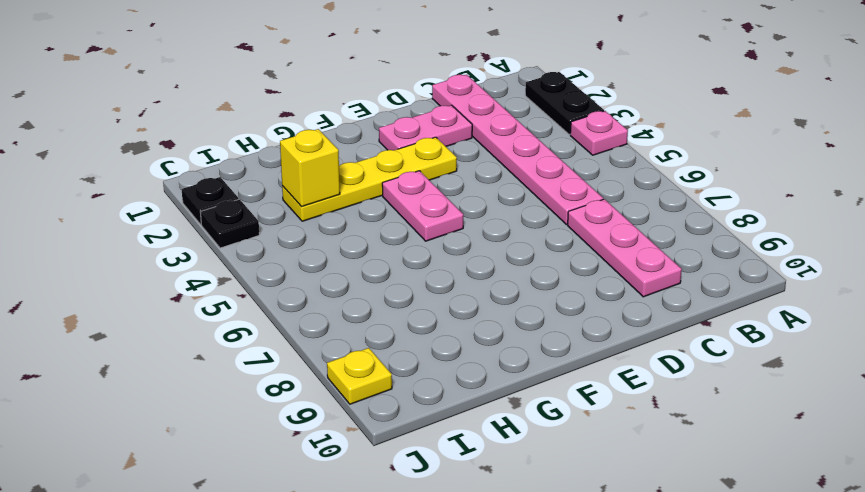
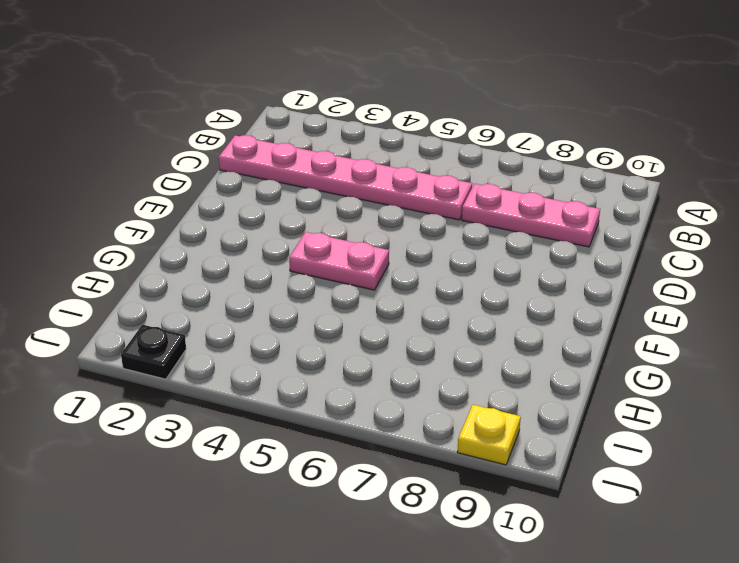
none -> black plate A2:A3 level 1
none -> pink plate A4 level 1

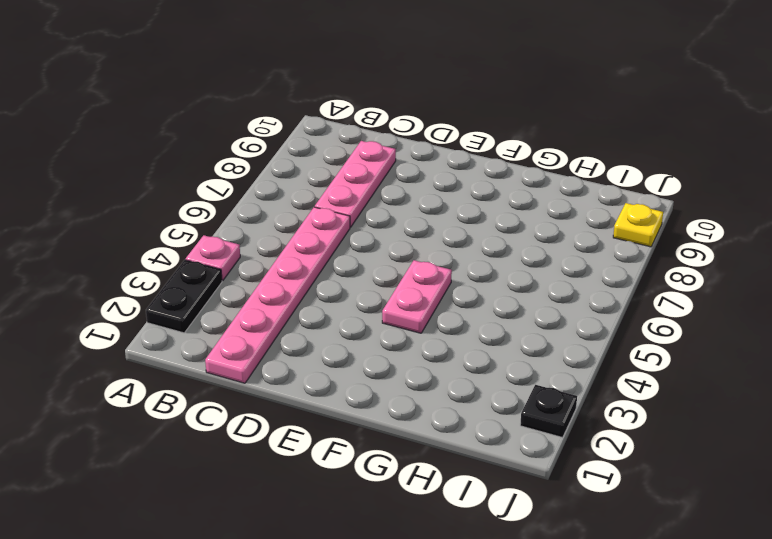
none -> pink plate D2:E2 level 1
none -> yellow plate E3:H3 level 1

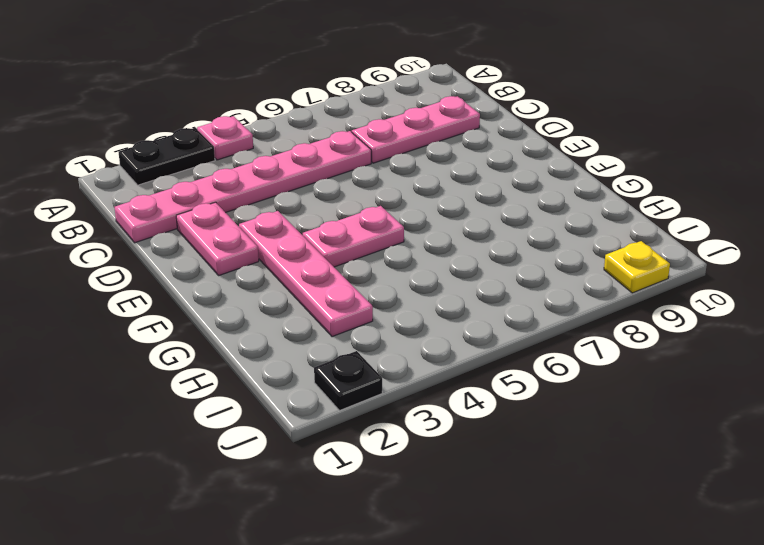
pink plate E3:H3 level 1 -> yellow plate E3:H3 level 1
none -> black plate J3 level 1
none -> yellow brick H3 level 2

